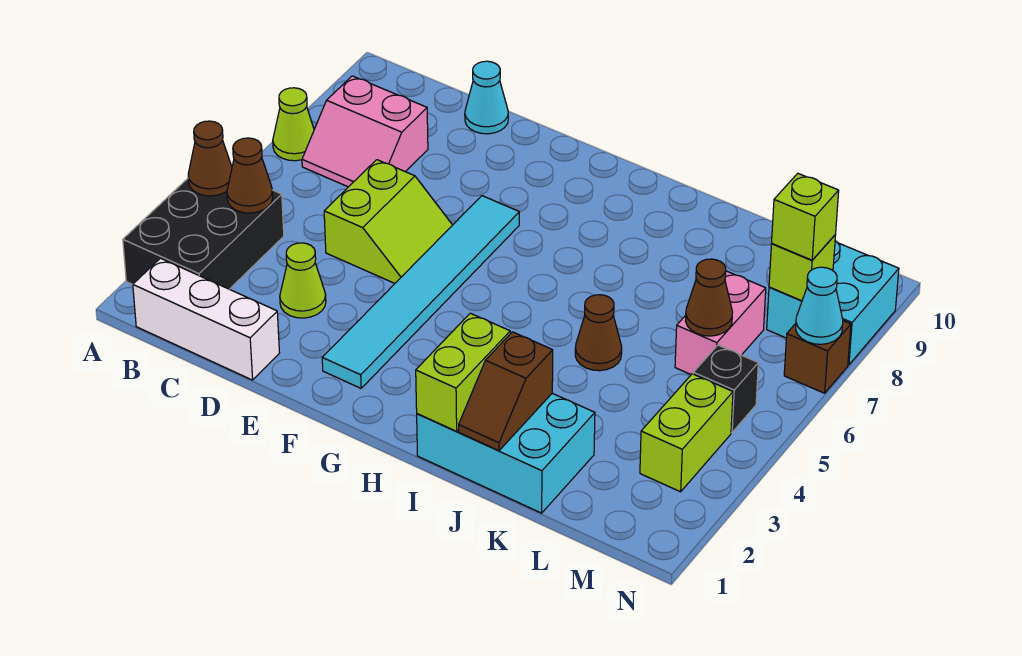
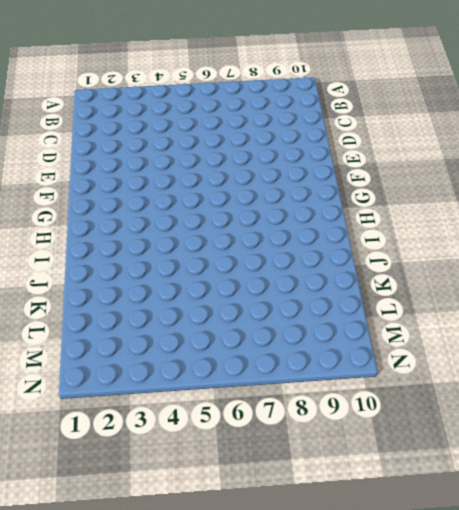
none -> black brick A2:B4 level 1
none -> lime cone A7 level 1
none -> white brick B1:D1 level 1

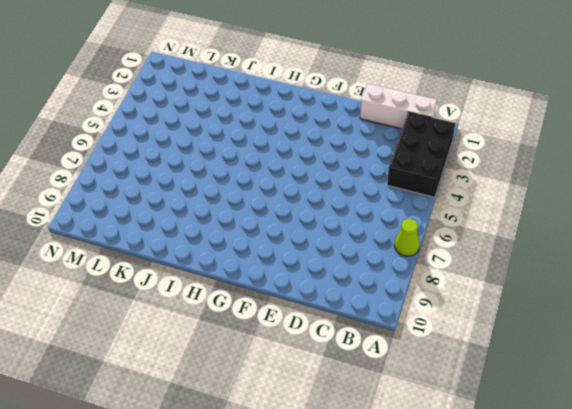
none -> pink slope B7:C8 level 1 top 8
none -> lime cone D3 level 1
none -> lime slope D5:E6 level 1 top D

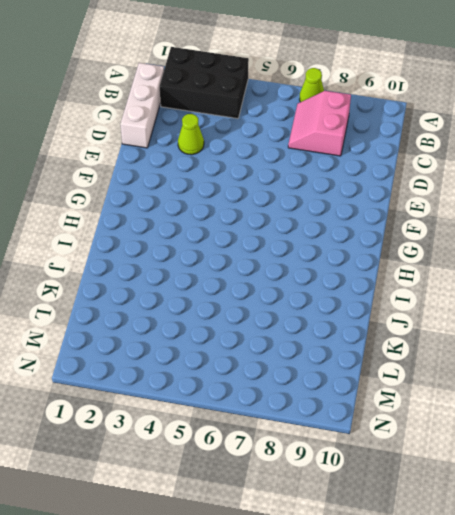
none -> lime slope D5:E6 level 1 top D
none -> cyan cone D10 level 1
none -> cyan tile F2:F7 level 1

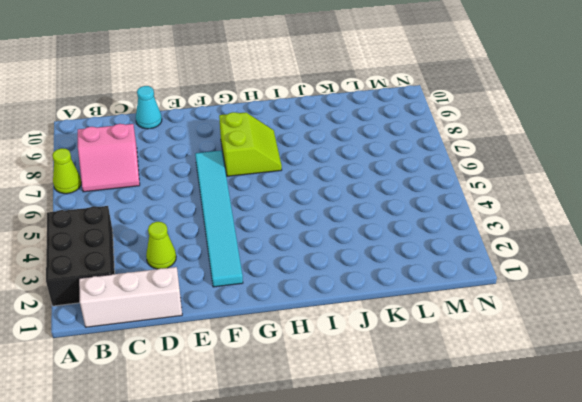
lime slope G7:H8 level 1 top G -> lime slope D5:E6 level 1 top D
none -> cyan brick I1:K2 level 1
none -> brown cone J5 level 1
none -> pink brick L6:L7 level 1

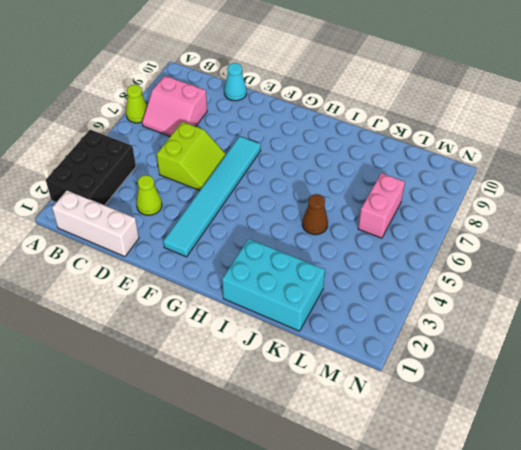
none -> lime brick M3:M4 level 1
none -> black brick M5 level 1
none -> cyan brick M8:N9 level 1

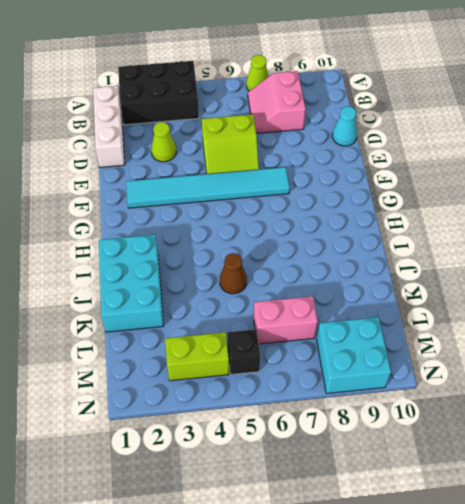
none -> brown brick N7 level 1
none -> brown cone A4 level 2
none -> brown cone B4 level 2

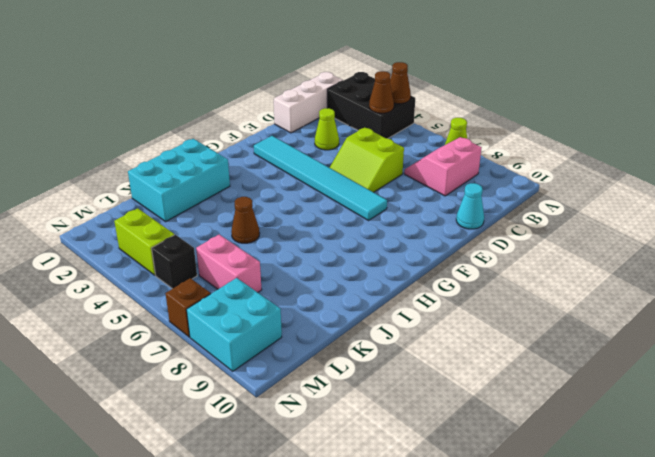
none -> lime brick I1:I2 level 2
none -> brown slope J1:J2 level 2 top 2
none -> brown cone L6 level 2

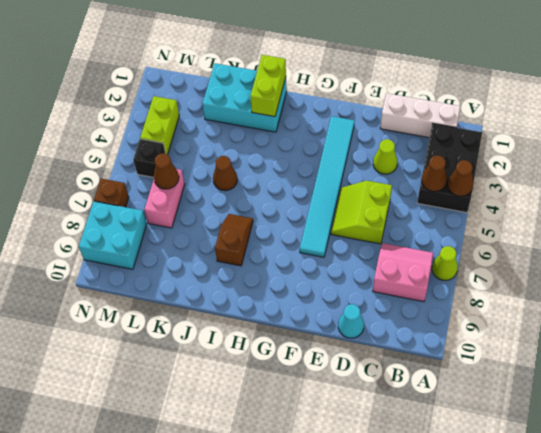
brown slope I7:I8 level 1 top 8 -> brown slope J1:J2 level 2 top 2
none -> lime brick M8 level 2
none -> cyan cone N7 level 2
none -> lime brick M8 level 3

